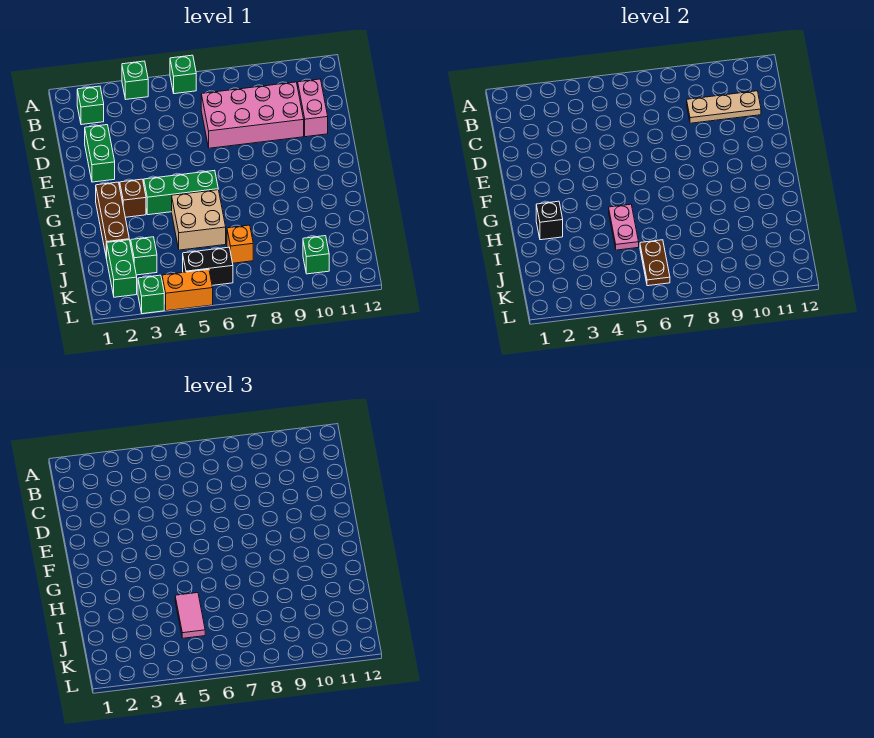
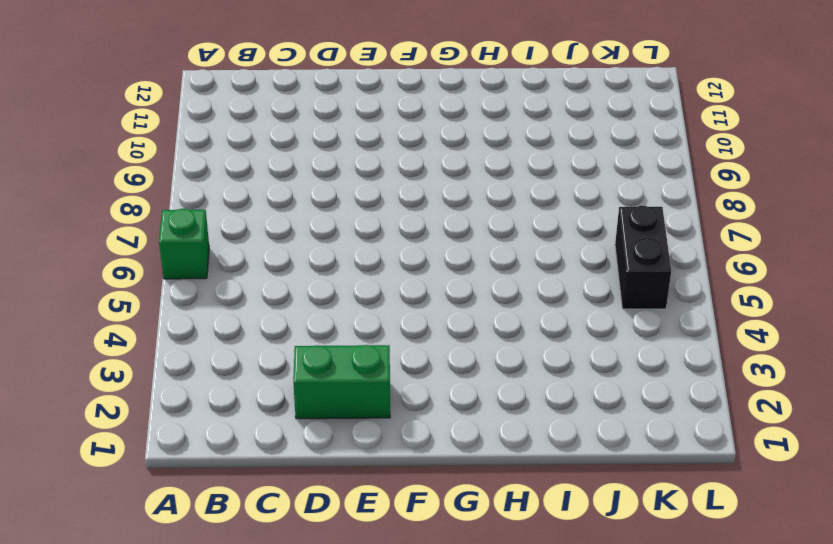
none -> green brick A4 level 1
none -> green brick B2 level 1
none -> pink brick C7:D10 level 1

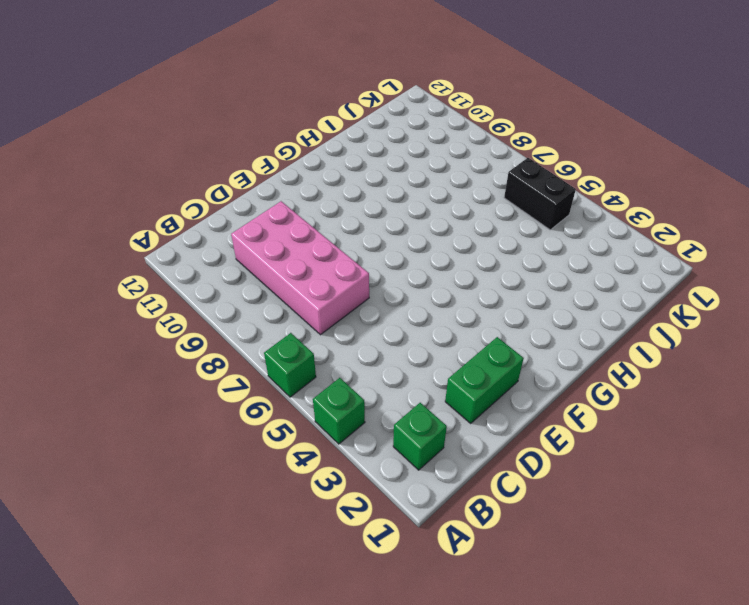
none -> pink brick C11:D11 level 1
none -> brown brick G2:I2 level 1
none -> brown brick G3 level 1

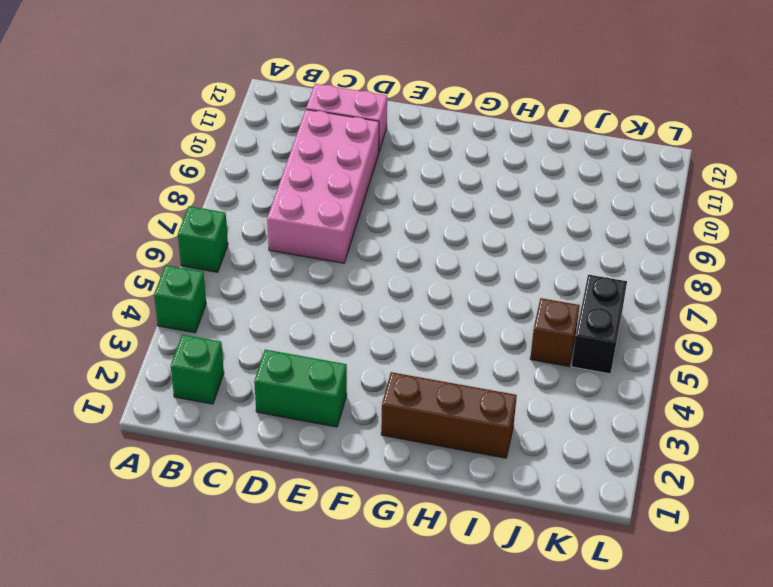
brown brick J5 level 1 -> brown brick G3 level 1
none -> green brick G4:G6 level 1
none -> tan brick H5:I6 level 1
none -> green brick J2:K2 level 1

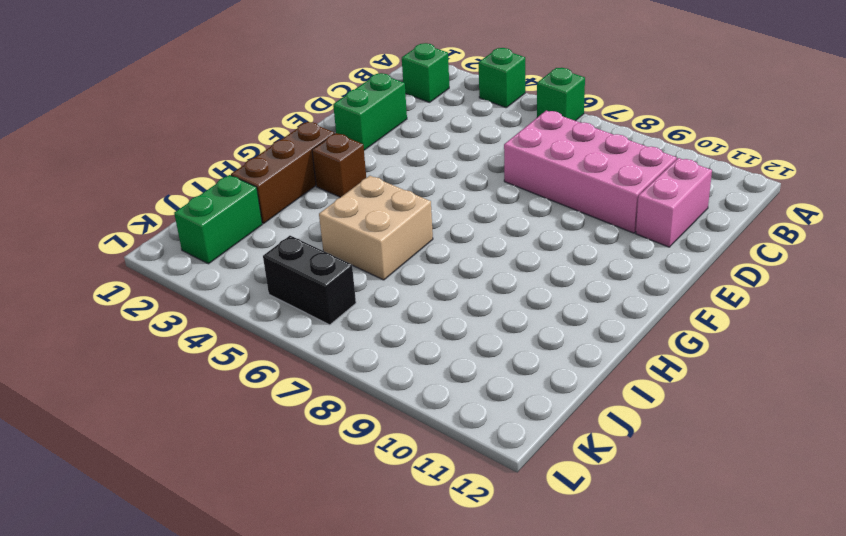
none -> green brick G4:G6 level 1
none -> green brick J3 level 1
none -> orange brick J7 level 1

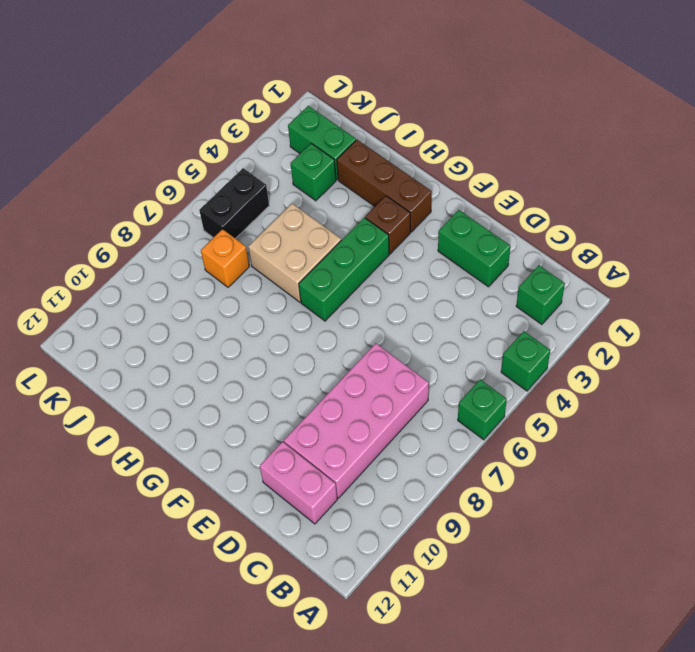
none -> green brick K10 level 1
none -> green brick L3 level 1
none -> orange brick L4:L5 level 1

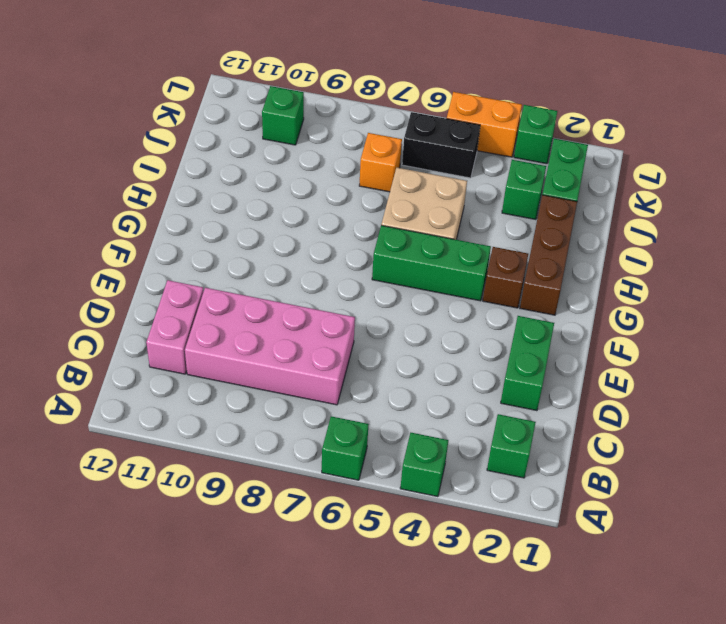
none -> tan plate C9:C11 level 2
none -> black brick H2 level 2
none -> pink plate H5:I5 level 2

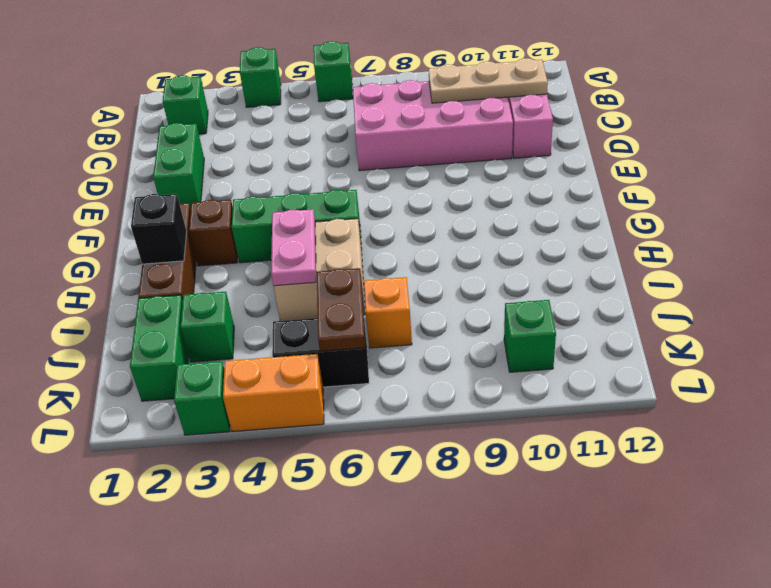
none -> pink tile I5:J5 level 3

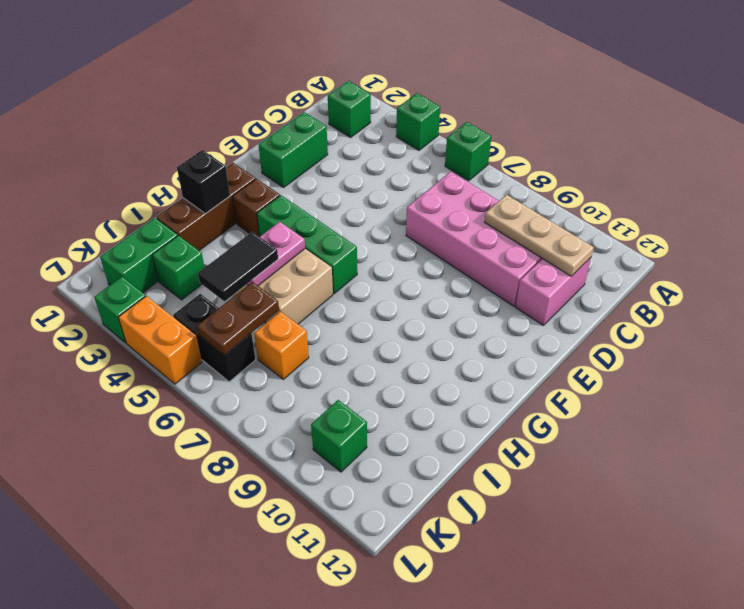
black tile I5:J5 level 3 -> pink tile I5:J5 level 3

